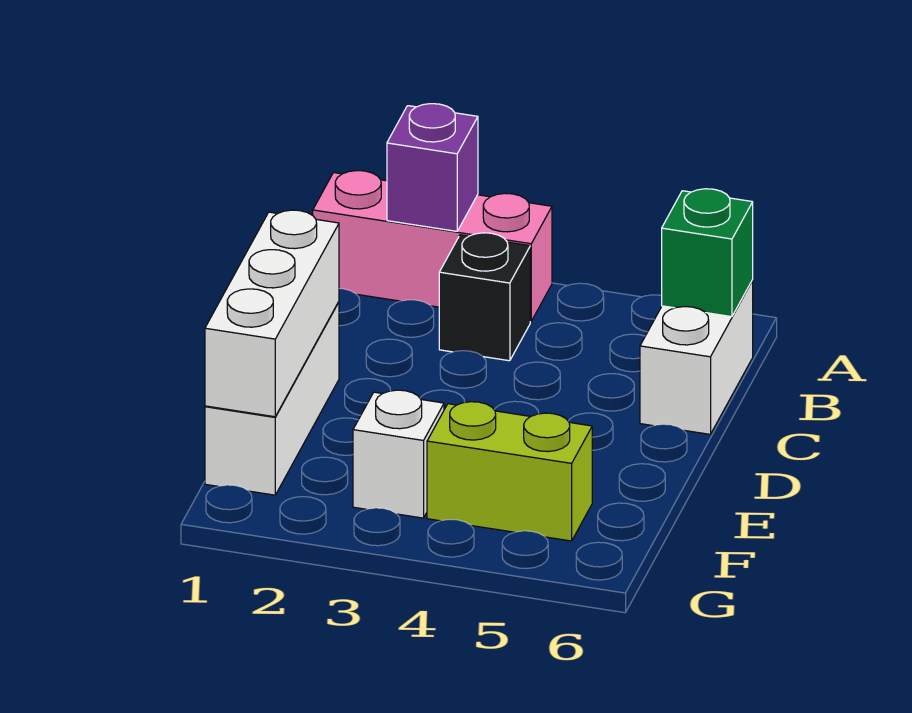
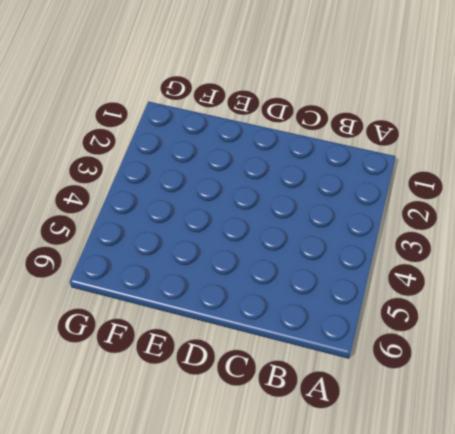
none -> pink brick A1:A3 level 1
none -> black brick B3 level 1

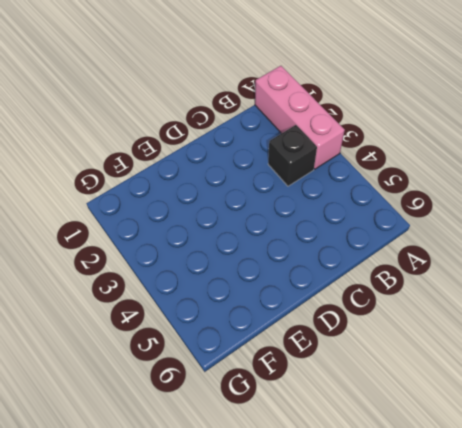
none -> white brick B6:C6 level 1
none -> white brick D1:F1 level 1

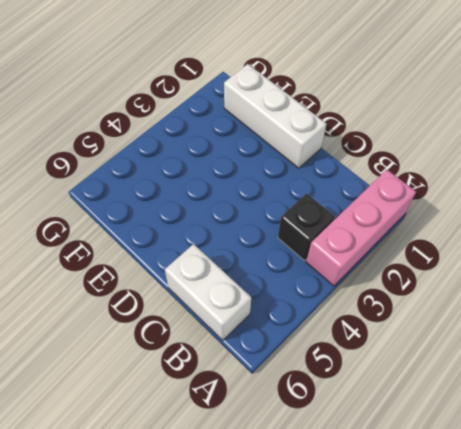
none -> white brick F3 level 1
none -> lime brick F4:F5 level 1

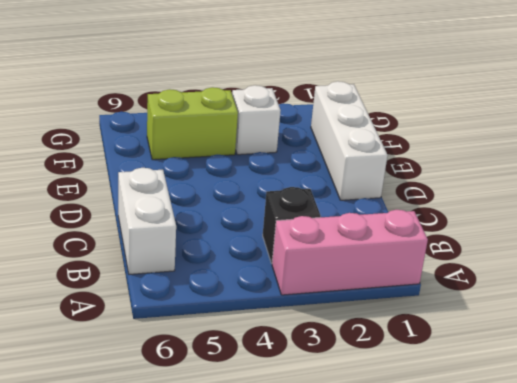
none -> purple brick A2 level 2
none -> green brick B6 level 2

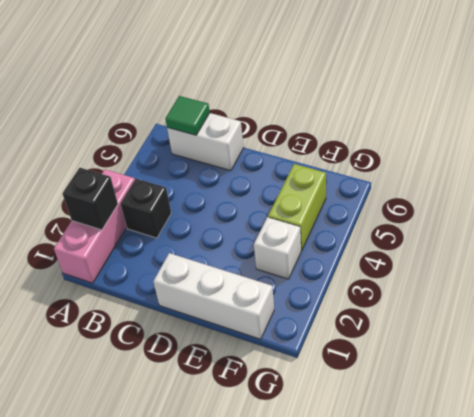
black brick A2 level 2 -> purple brick A2 level 2
green tile B6 level 2 -> green brick B6 level 2
none -> white brick D1:F1 level 2

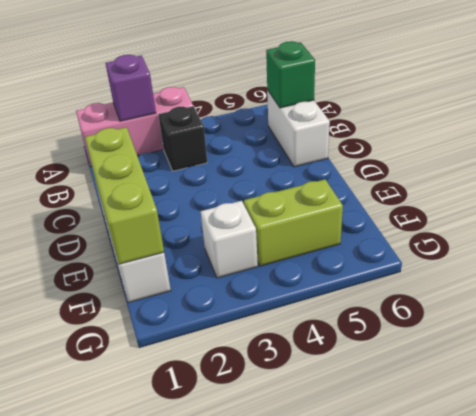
lime brick D1:F1 level 2 -> white brick D1:F1 level 2

